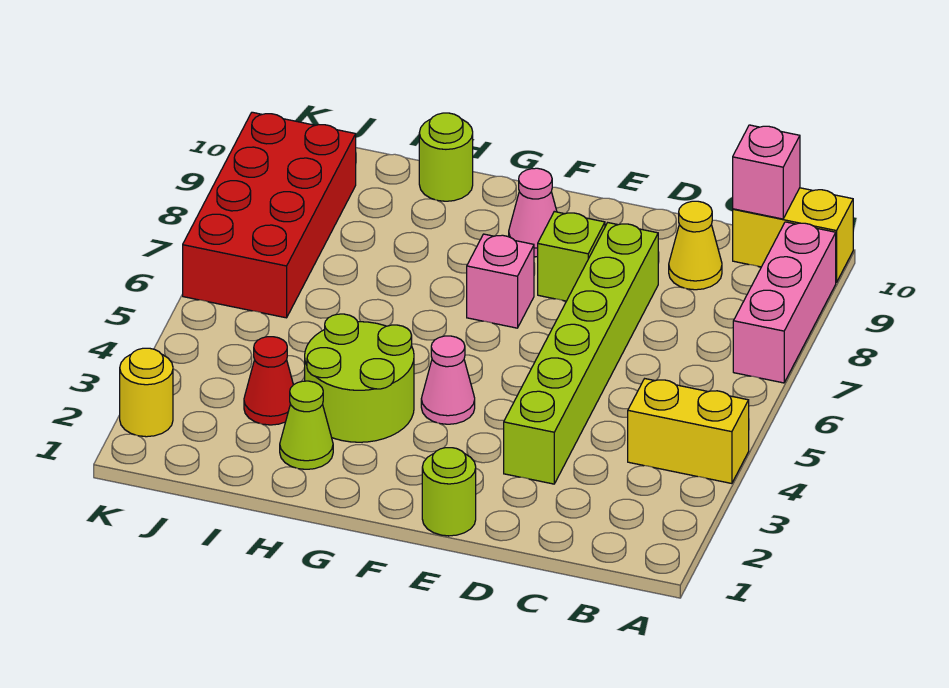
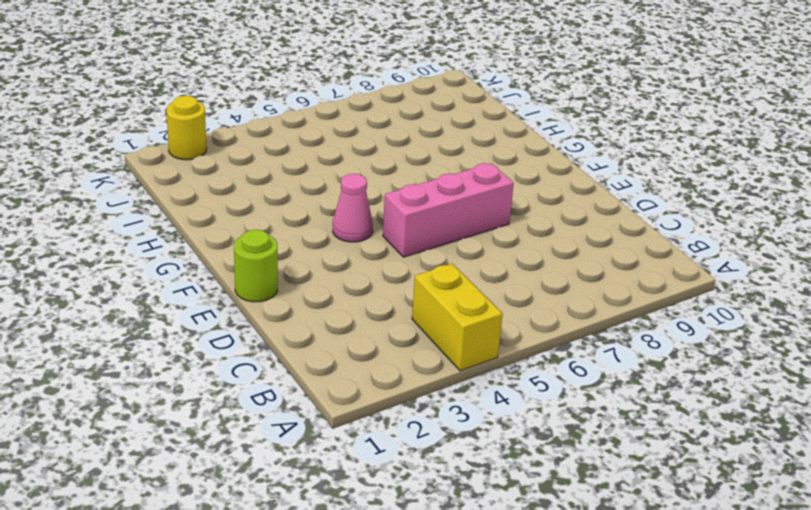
pink brick E5:E7 level 1 -> pink brick A7:A9 level 1
none -> yellow brick A10:B10 level 1
none -> yellow cone C9 level 1
none -> lime brick D3:D8 level 1

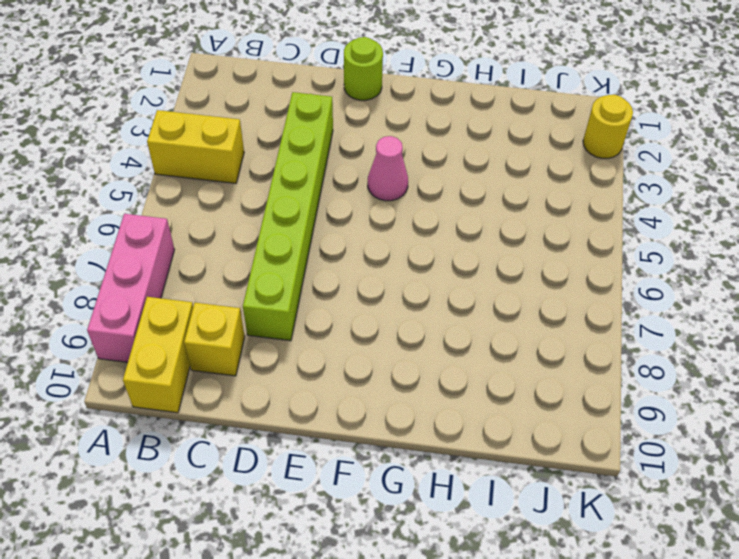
yellow brick B9:B10 level 1 -> yellow brick A10:B10 level 1
yellow brick C9 level 1 -> yellow cone C9 level 1
none -> lime brick E8 level 1
none -> pink brick F7 level 1
none -> pink cone F9 level 1

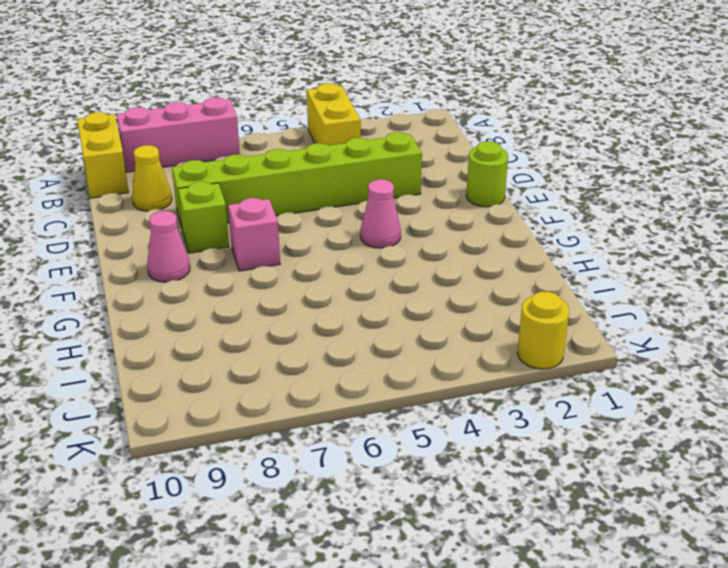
none -> lime round brick G3:H4 level 1
none -> lime cone H2 level 1
none -> lime round brick H10 level 1

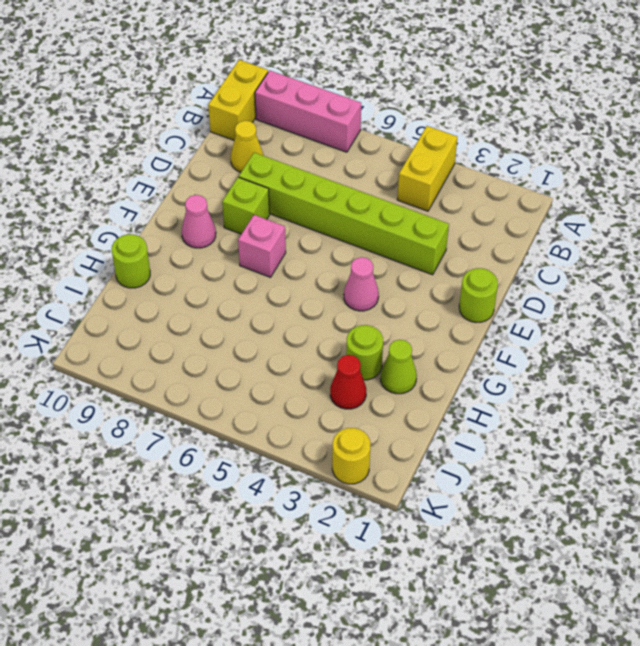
lime round brick H3 level 1 -> lime round brick G3:H4 level 1
none -> red brick J6:K9 level 1
none -> pink brick B10 level 2

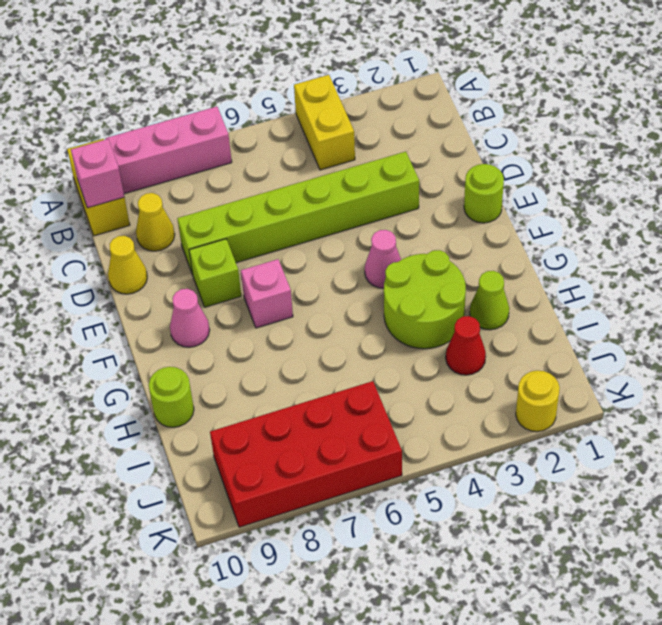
yellow cone D10 level 1 -> none

